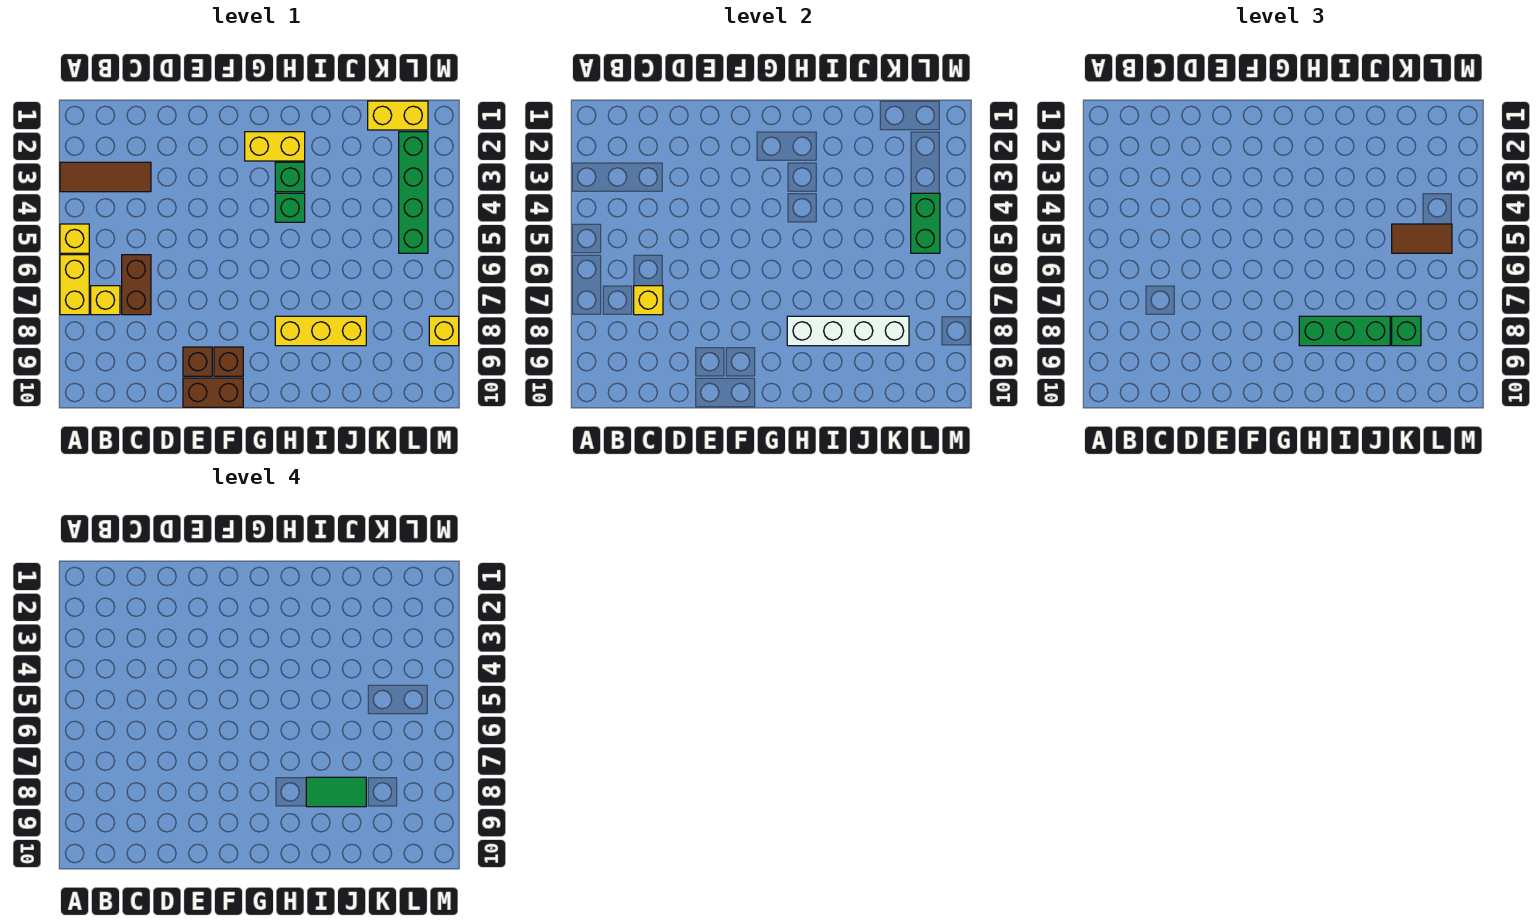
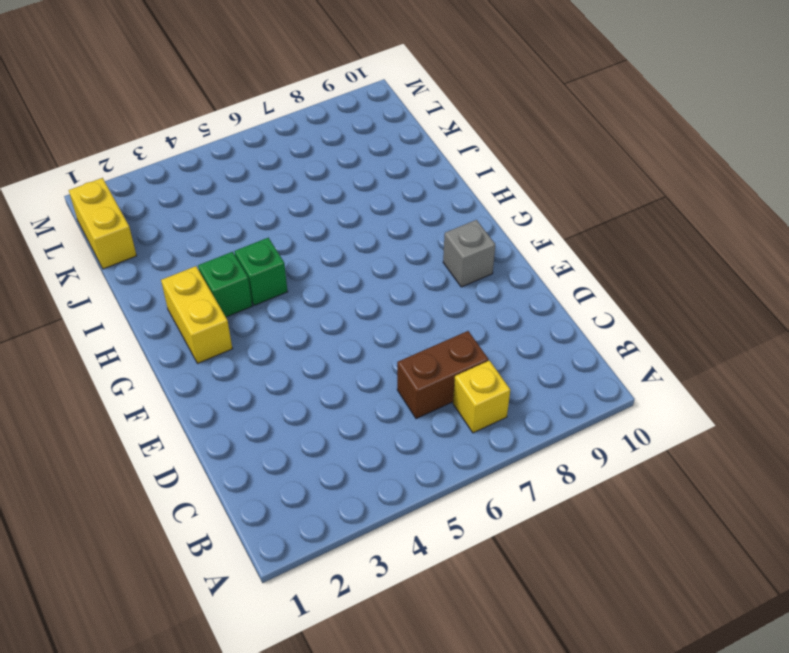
grey brick F9 level 1 -> brown brick F9 level 1
none -> brown tile A3:C3 level 1
none -> yellow brick A5 level 1
none -> yellow brick A6:A7 level 1

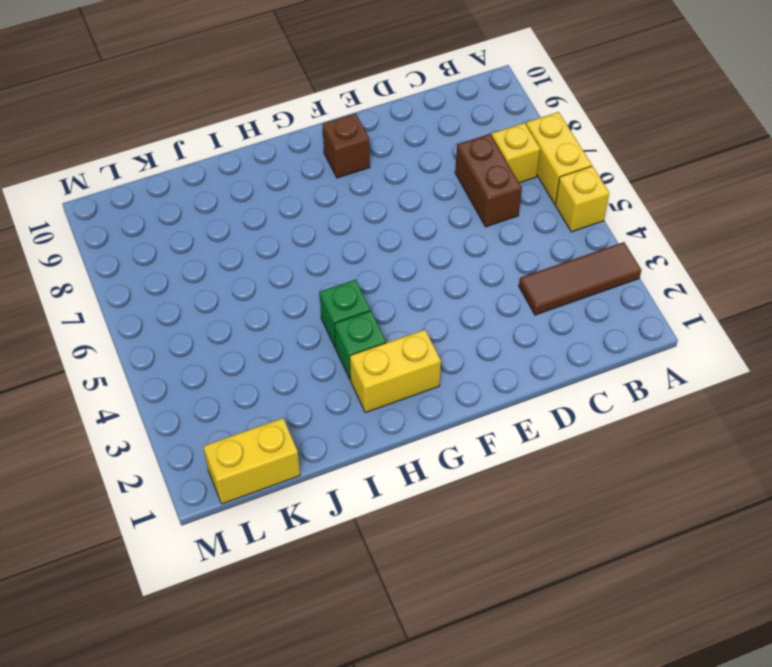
none -> brown brick E9 level 1
none -> brown brick E10:F10 level 1
none -> yellow brick H8:J8 level 1

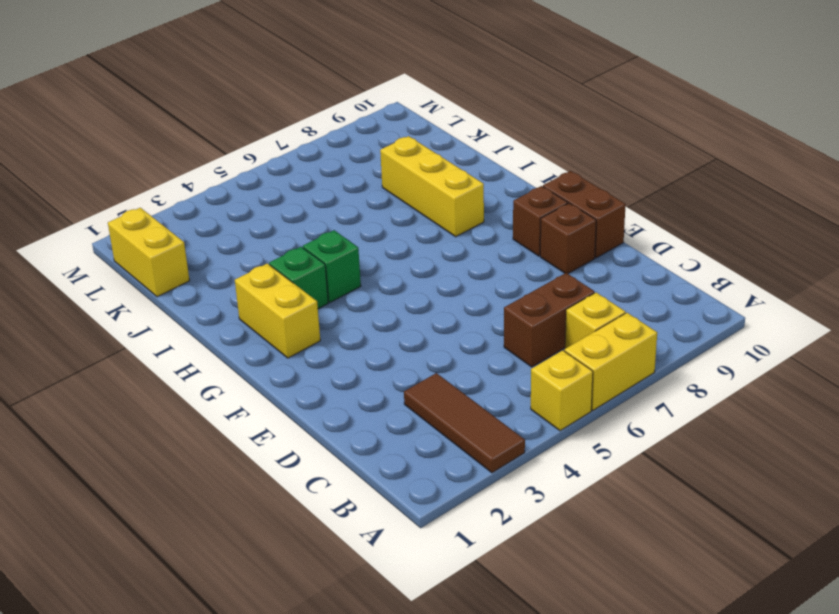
none -> green brick L2:L5 level 1
none -> yellow brick M8 level 1
none -> yellow brick C7 level 2

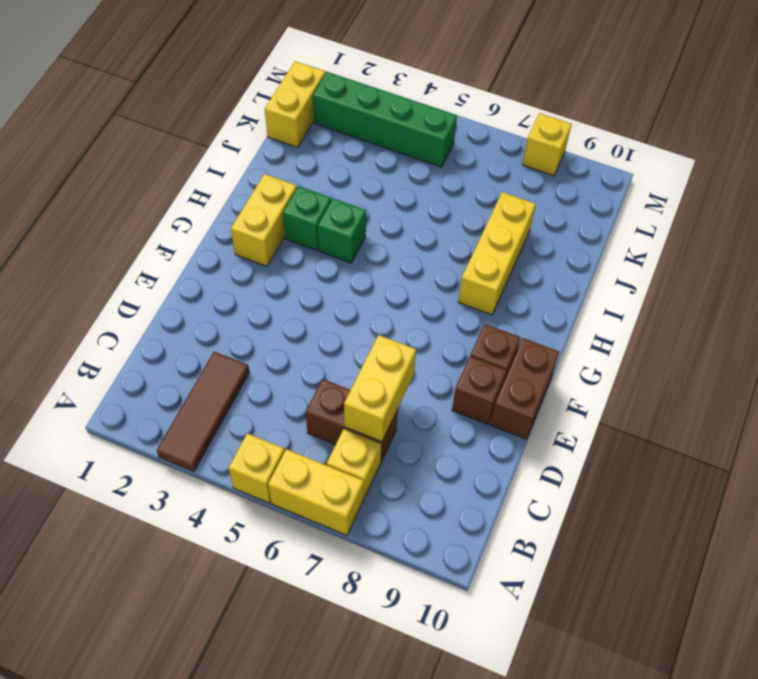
yellow brick C7:D7 level 2 -> yellow brick C7 level 2
none -> white brick H8:K8 level 2
none -> green brick L4:L5 level 2
none -> green brick H8:J8 level 3

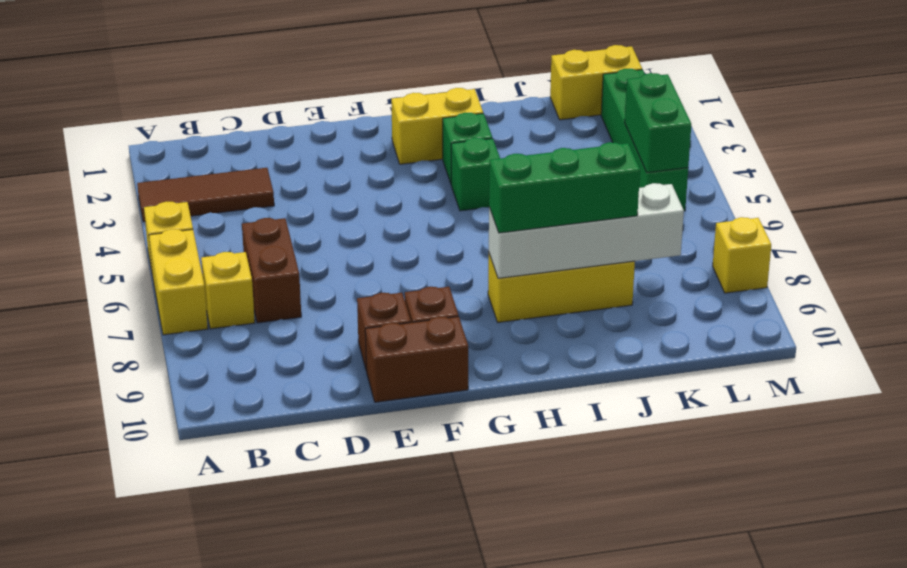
none -> yellow brick C7 level 2
none -> brown tile K5:L5 level 3
none -> green brick K8 level 3

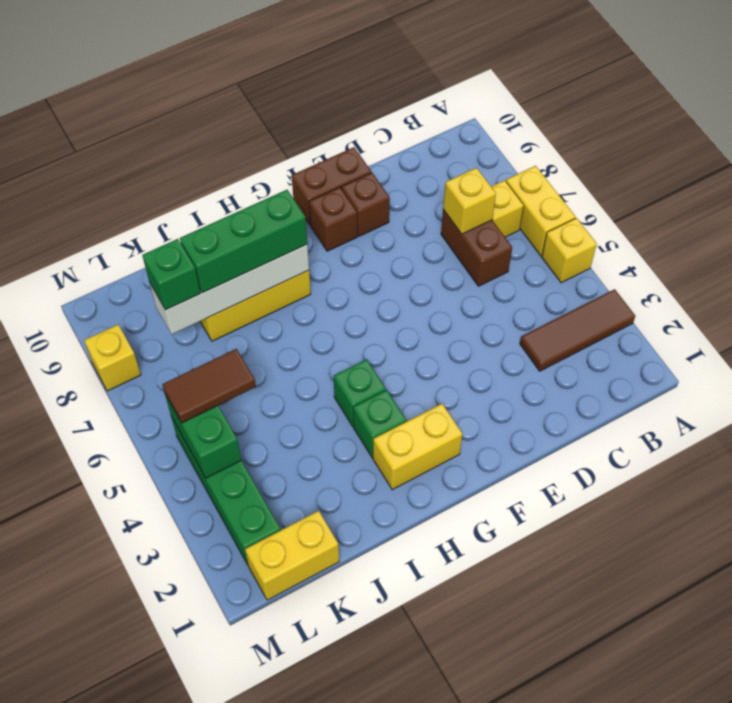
none -> green tile I8:J8 level 4

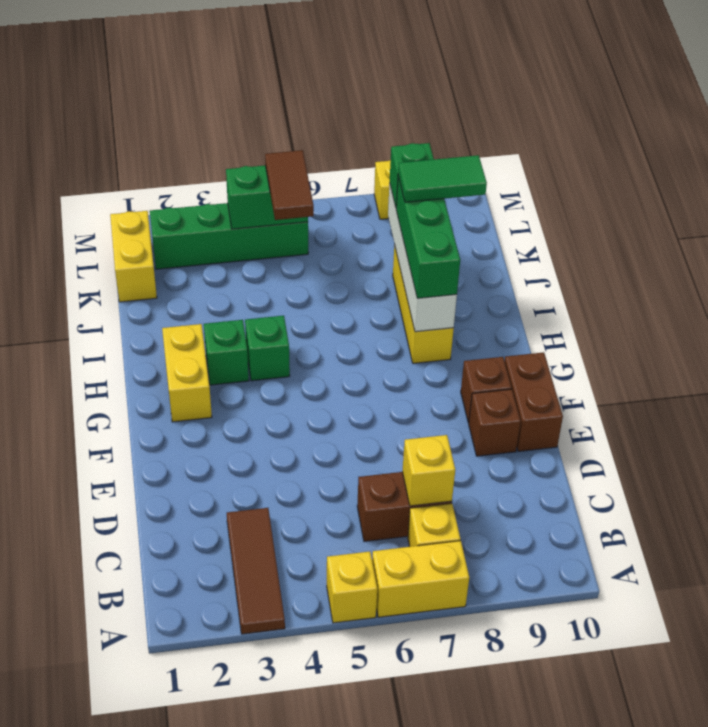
green tile J8:J9 level 4 -> green tile I8:J8 level 4

